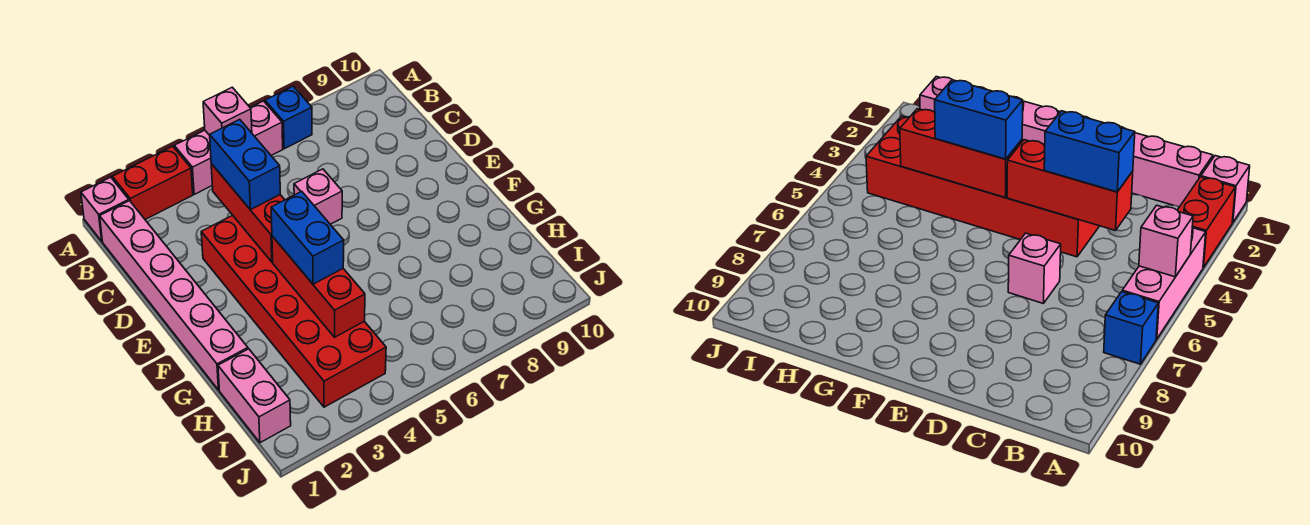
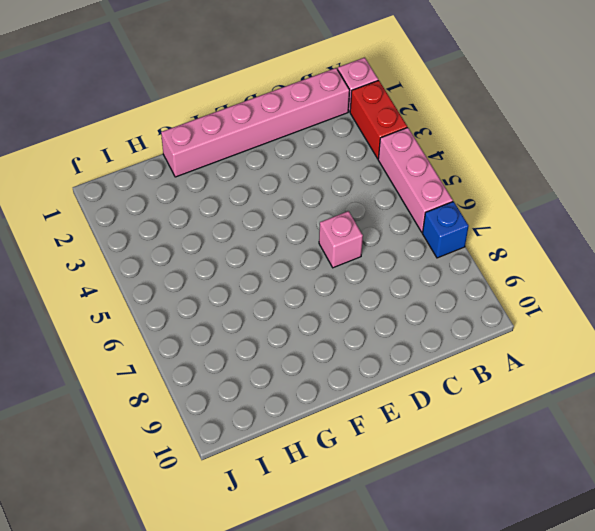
none -> red brick D3:I4 level 1
none -> pink brick H1:I1 level 1
none -> pink brick A5 level 2

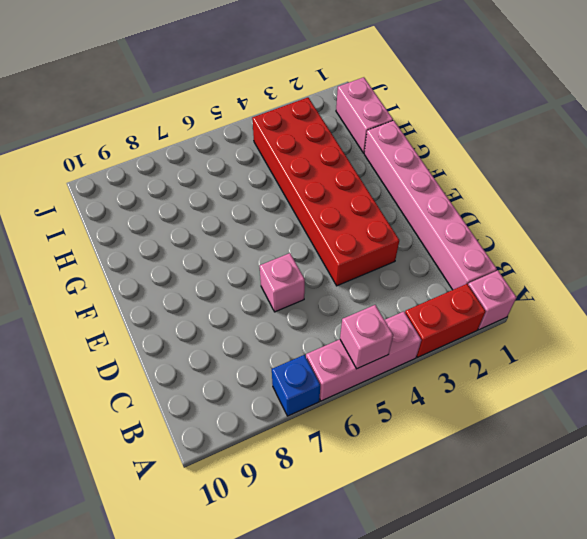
none -> red brick C4:E4 level 2
none -> red brick F4:H4 level 2
none -> blue brick C4:D4 level 3

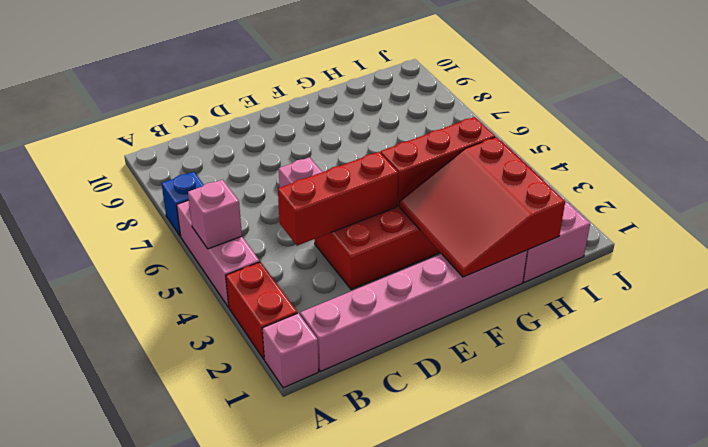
red slope F1:H3 level 2 top H -> none
none -> blue brick C4:D4 level 3
none -> blue brick F4:G4 level 3

